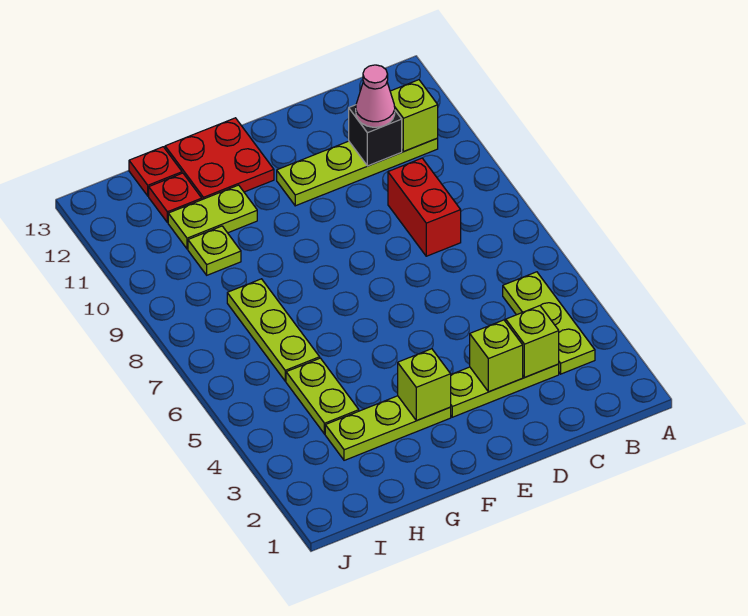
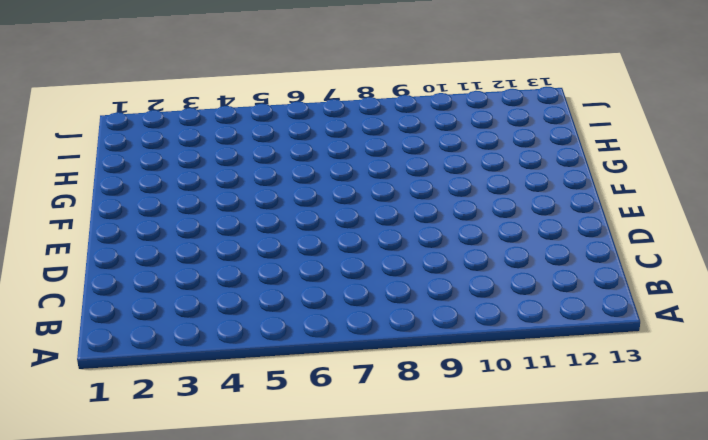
none -> lime plate B3:B5 level 1
none -> lime plate B11:E11 level 1
none -> lime plate C3:E3 level 1

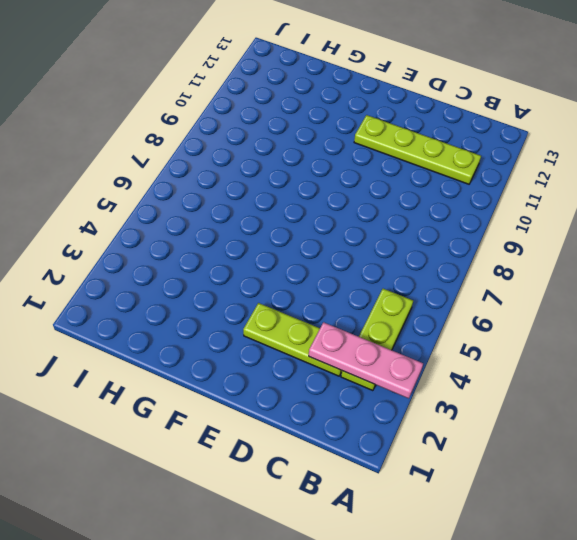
pink plate A3:C3 level 2 -> lime brick C3 level 2
none -> red brick C8:C9 level 1
none -> lime plate F3:H3 level 1
none -> red plate F12:G13 level 1

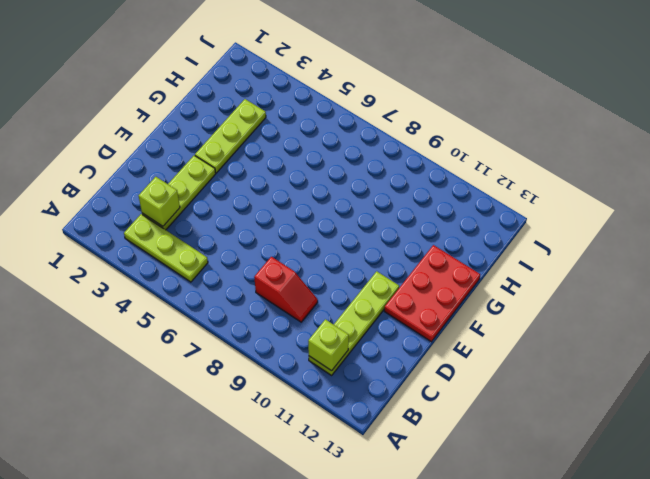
red slope C8:C9 level 1 top 8 -> red brick C8:C9 level 1
red plate E12:G13 level 1 -> red plate F12:G13 level 1
none -> lime plate G11:H11 level 1
none -> lime plate H4:H5 level 1
none -> lime plate H6:H8 level 1

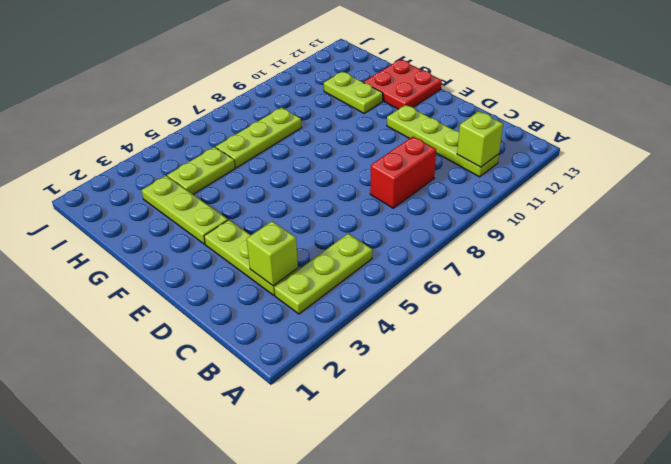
none -> lime plate H10 level 1
none -> red plate H12 level 1
none -> red plate H13 level 1

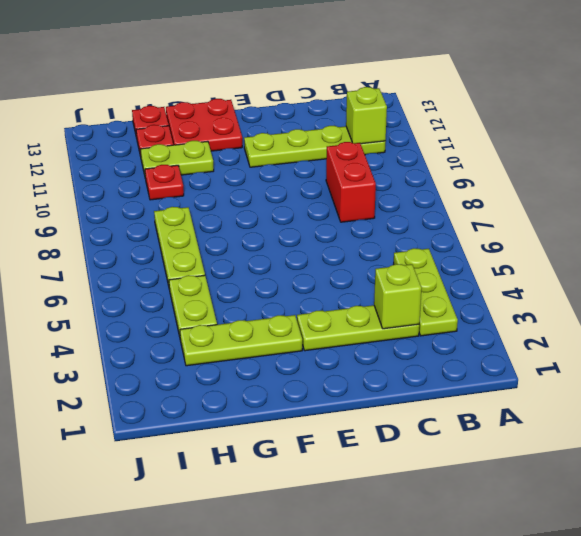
red plate H10 level 1 -> lime plate H10 level 1
none -> black brick C11 level 2
none -> lime brick D3 level 2
none -> lime brick F3 level 2

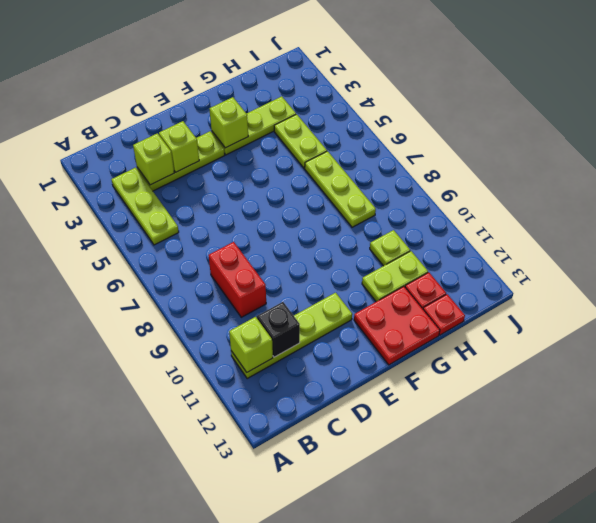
none -> pink cone C11 level 3

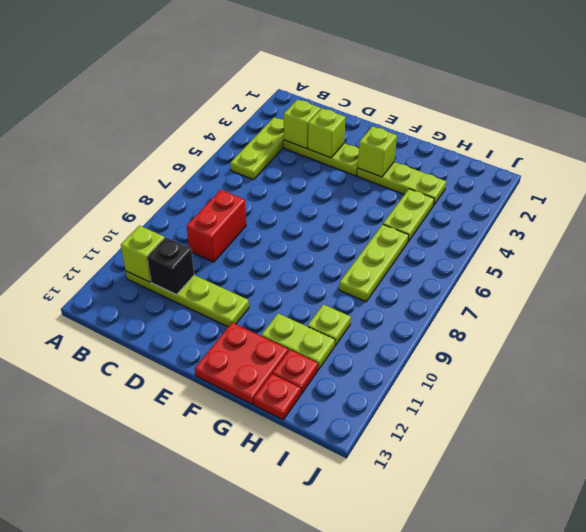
none -> pink cone C11 level 3

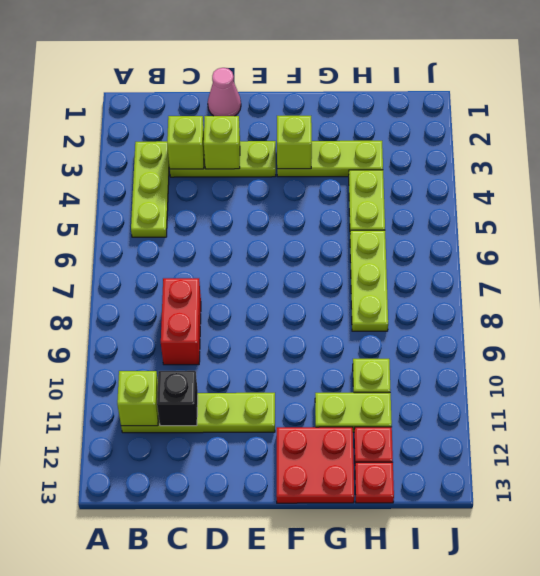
pink cone D1 level 1 -> pink cone C11 level 3

